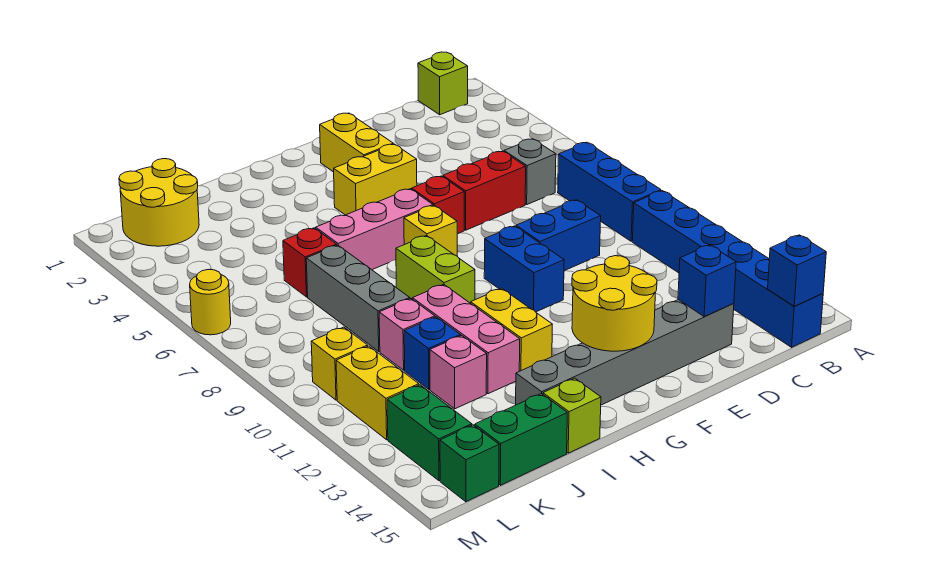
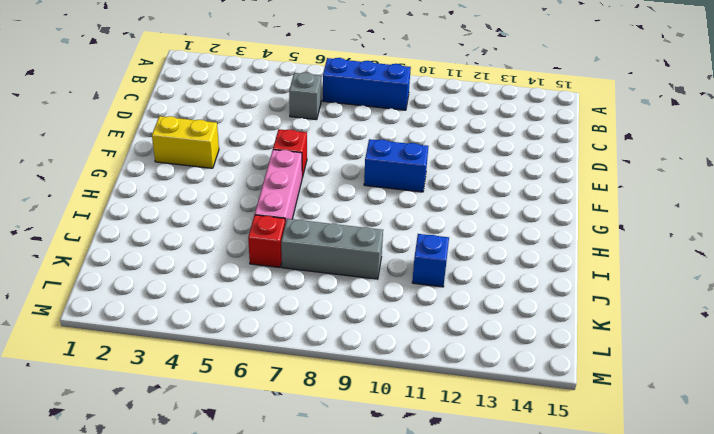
none -> lime brick B1 level 1
none -> blue brick B10:B15 level 1
none -> red brick D6:E6 level 1
none -> blue brick D9:E9 level 1

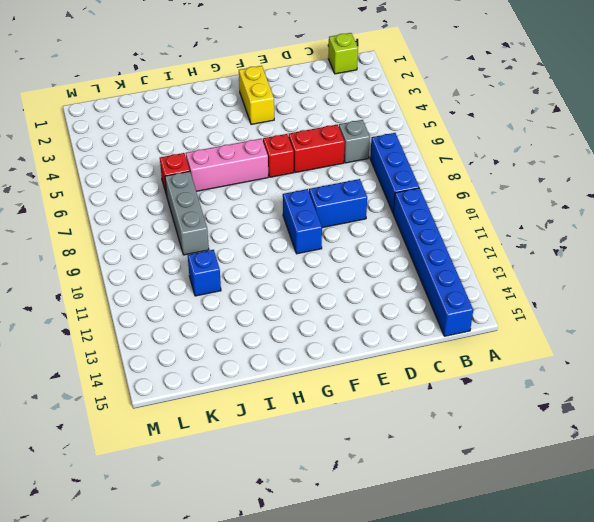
none -> grey brick D14:I14 level 1
none -> yellow brick F4:G4 level 1
none -> yellow brick G7 level 1
none -> lime brick H8:H9 level 1

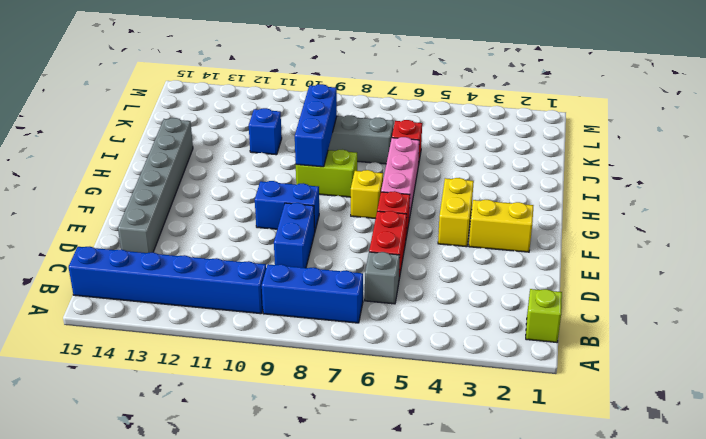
blue brick H9:J9 level 2 -> none
none -> yellow brick H11:H12 level 1
none -> pink brick I10:I12 level 1
none -> lime brick I15 level 1
none -> pink brick J10 level 1

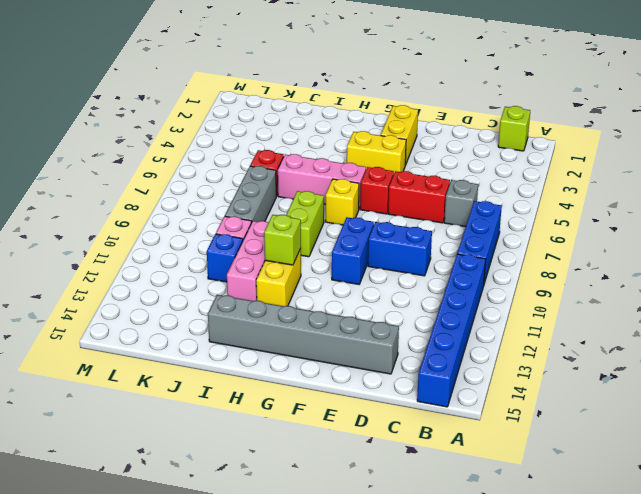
lime brick H11 level 2 -> lime brick I15 level 1
none -> pink brick J12 level 1
none -> green brick J15:K15 level 1
none -> yellow round brick K1:L2 level 1
none -> yellow brick L10 level 1

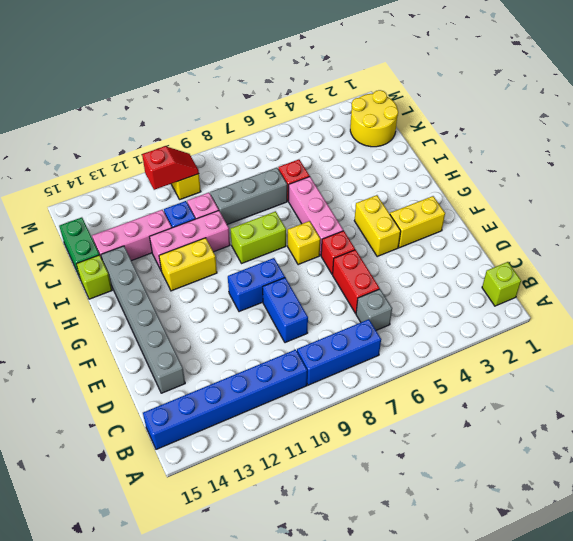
pink brick J12:J14 level 1 -> pink brick J12 level 1
red slope L10:L11 level 2 top 11 -> none
none -> yellow brick L11:L12 level 1
none -> green brick L13:L14 level 1
none -> green brick L15 level 1
none -> yellow round brick M6 level 1

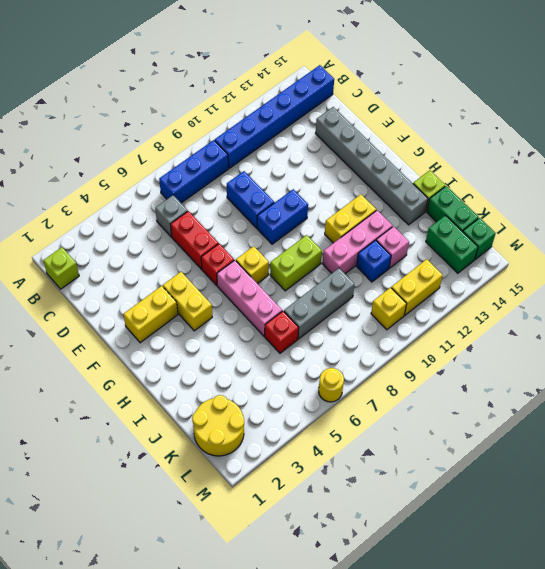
green brick K14:L14 level 1 -> green brick L13:L14 level 1
none -> pink brick J10 level 1
none -> blue brick B15 level 2
none -> blue brick D14 level 2
none -> yellow round brick F13:G14 level 2

